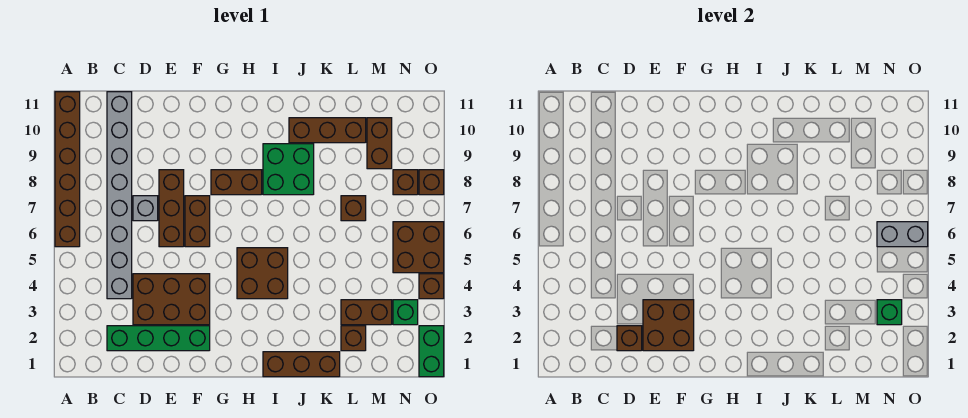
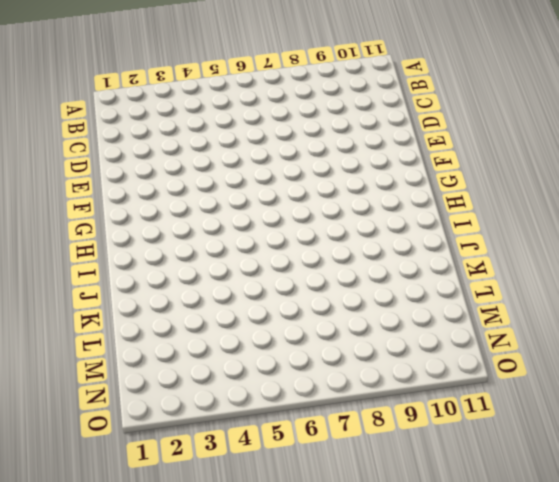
none -> brown brick A6:A11 level 1
none -> green brick C2:F2 level 1
none -> grey brick C4:C11 level 1

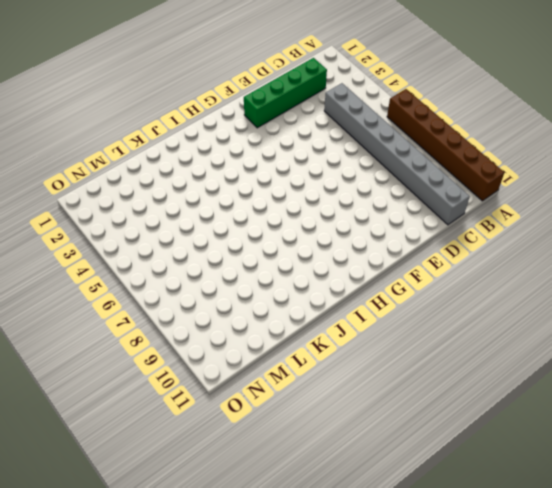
none -> brown brick D3:F4 level 1
none -> grey brick D7 level 1
none -> brown brick E6:E8 level 1

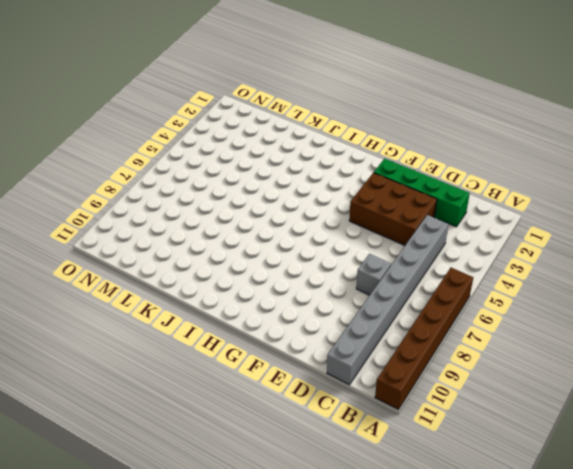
none -> brown brick E6:E8 level 1
none -> brown brick F6:F7 level 1
none -> brown brick G8:H8 level 1

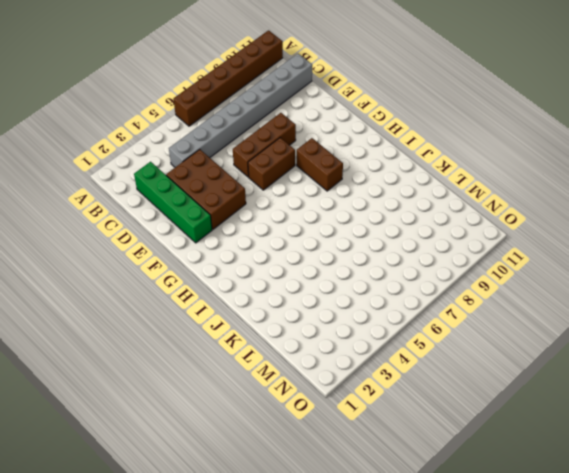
none -> grey brick D7 level 1
none -> brown brick H4:I5 level 1
none -> brown brick I1:K1 level 1

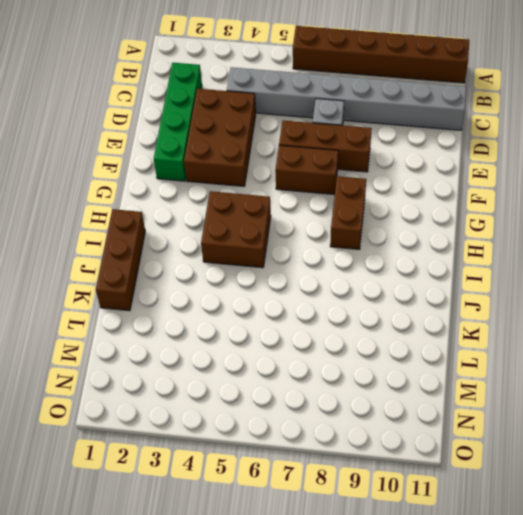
none -> green brick I8:J9 level 1
none -> brown brick J10:L10 level 1
none -> brown brick L2 level 1

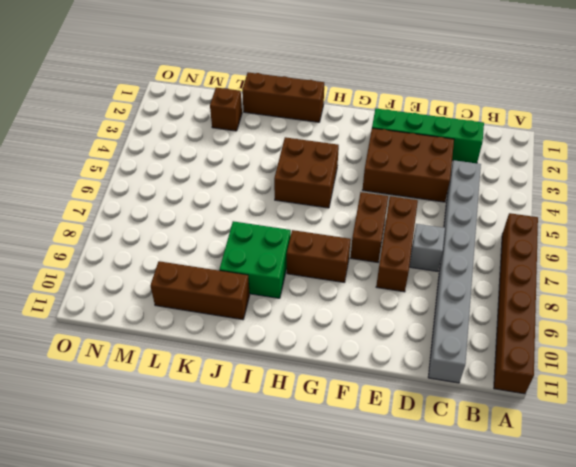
none -> brown brick L3:M3 level 1
none -> brown brick L7 level 1
none -> brown brick M9:M10 level 1

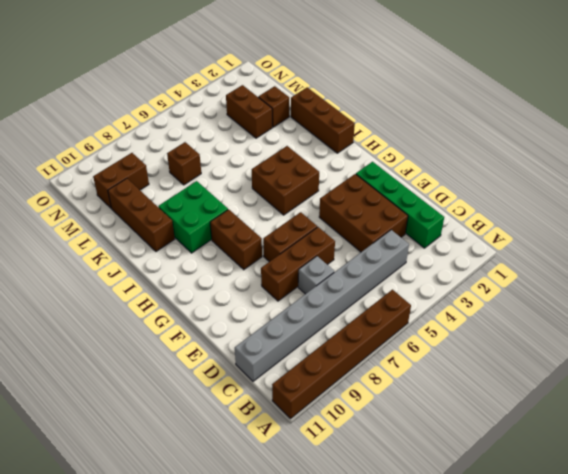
none -> green brick N3 level 1
none -> brown brick N5:O6 level 1
none -> brown brick N8 level 1

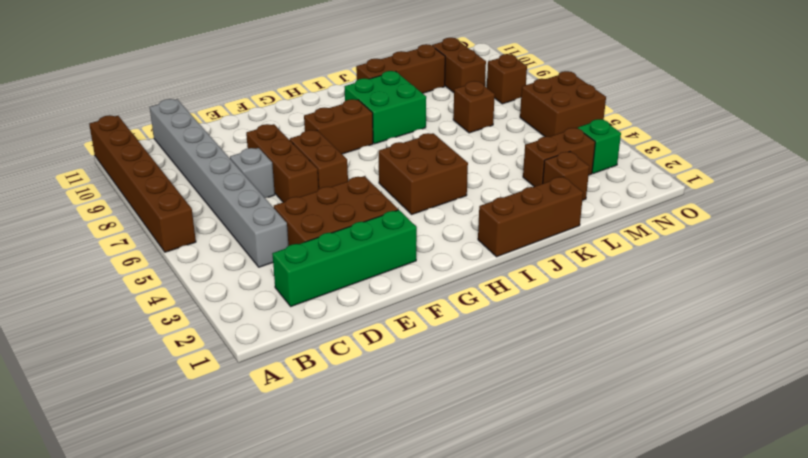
none -> green brick O1:O2 level 1
none -> brown brick O4 level 1
none -> brown brick O8 level 1

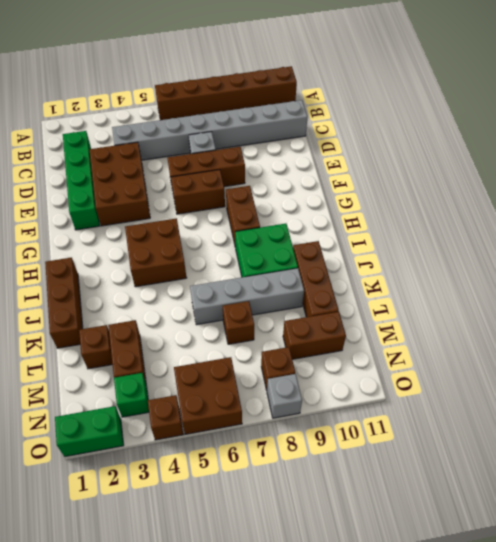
grey brick K6:K9 level 1 -> none
grey brick O8 level 1 -> brown brick O8 level 1
none -> brown brick D2 level 2
none -> brown brick E2:F3 level 2
none -> green brick N3 level 2

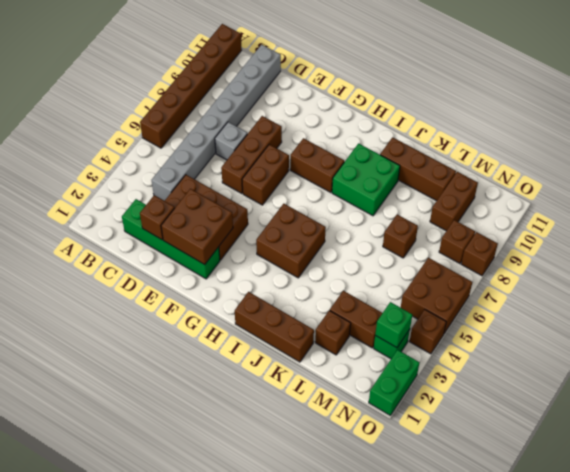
none -> grey brick N6:O6 level 2

